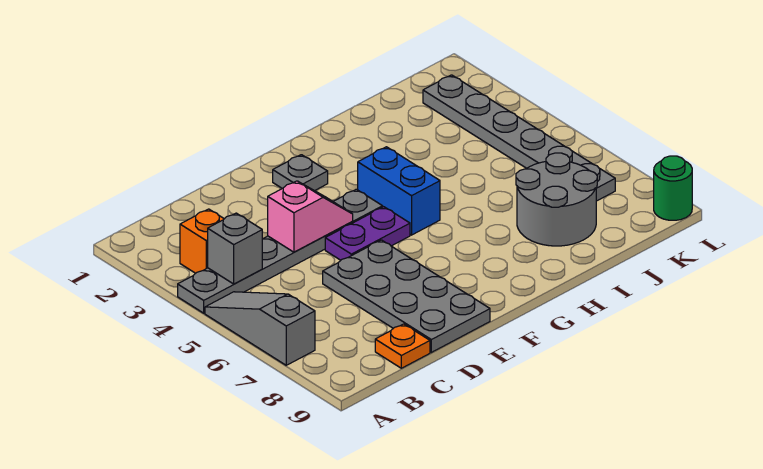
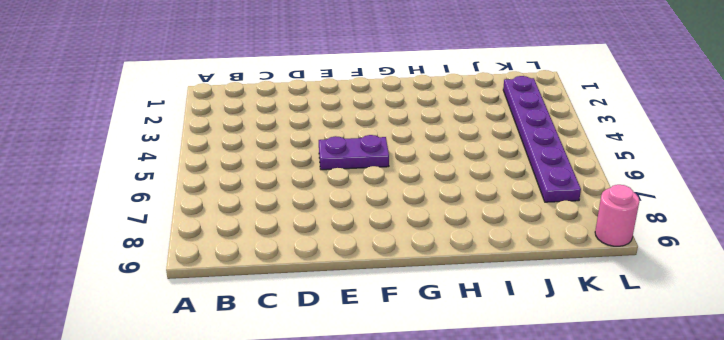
purple plate K2:K7 level 1 -> grey plate K2:K7 level 1
pink round brick L9 level 1 -> green round brick L9 level 1
none -> grey plate A4:F4 level 1
none -> grey slope A5:A7 level 1 top 7
none -> orange brick B3 level 1

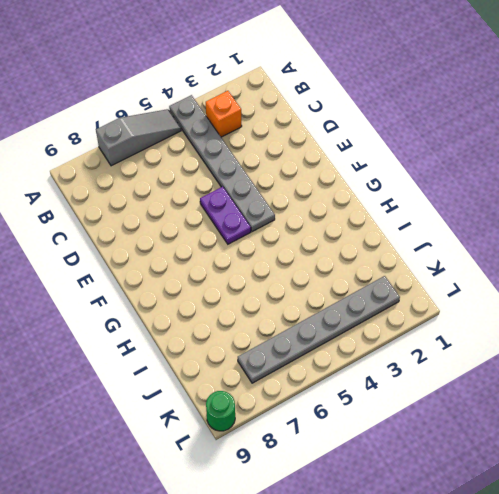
none -> orange plate C9 level 1
none -> grey plate D6:E9 level 1
none -> grey plate F2 level 1

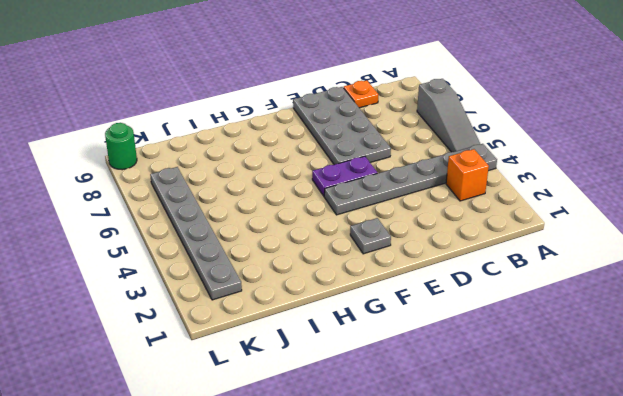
none -> blue brick G4:G5 level 1
none -> grey round brick I7:J8 level 1
none -> grey brick B4 level 2

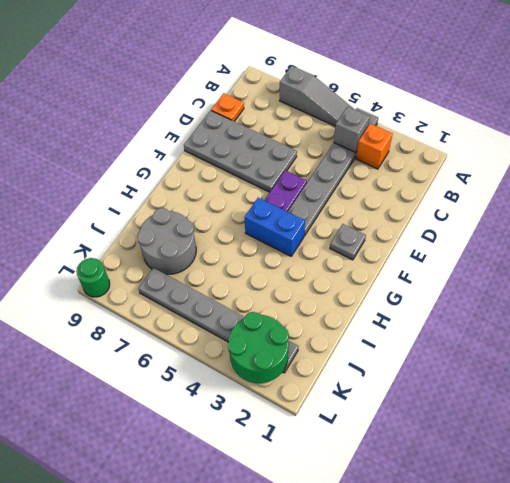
green round brick K2:L3 level 2 -> none
none -> pink slope D4:E4 level 2 top D

